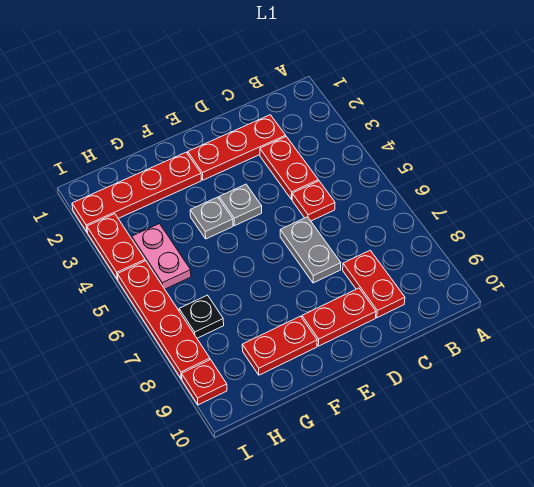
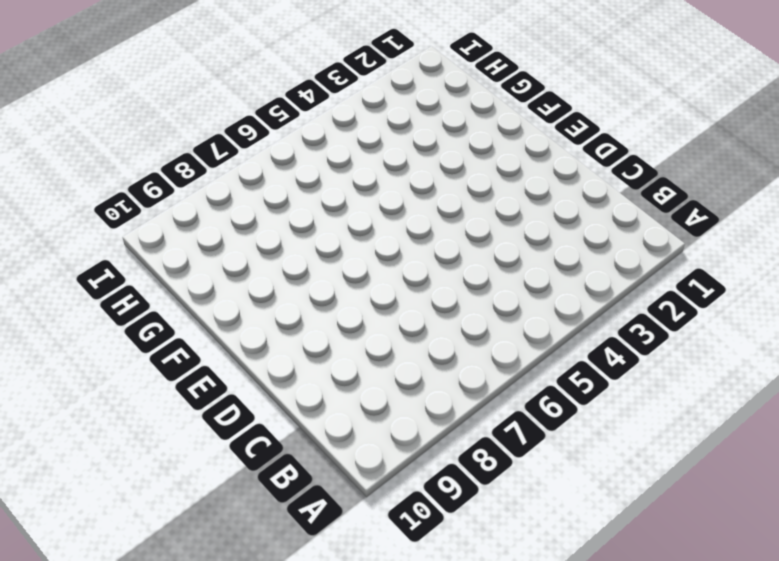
none -> red plate C2:E2 level 1
none -> red plate C3:C4 level 1
none -> red plate C5 level 1

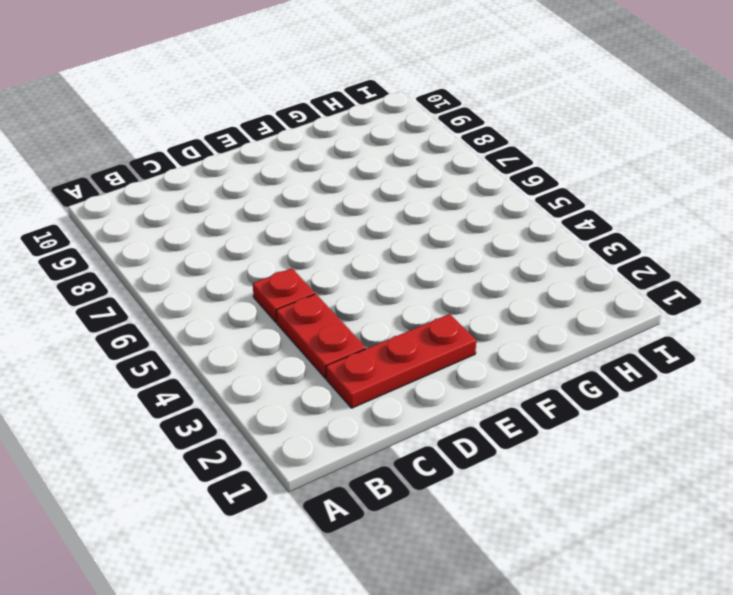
none -> red plate C8:C9 level 1
none -> grey plate D6:D7 level 1
none -> red plate D9:E9 level 1

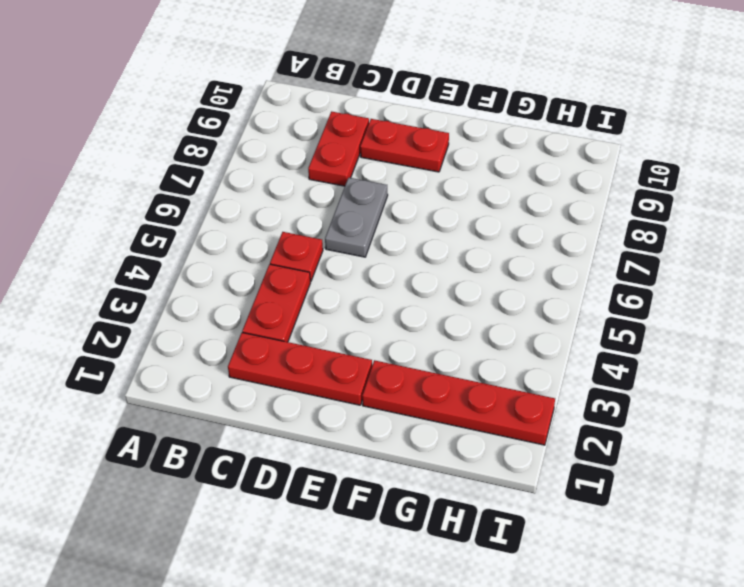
none -> grey plate E4 level 1
none -> grey plate F4 level 1
none -> red plate F9:G9 level 1

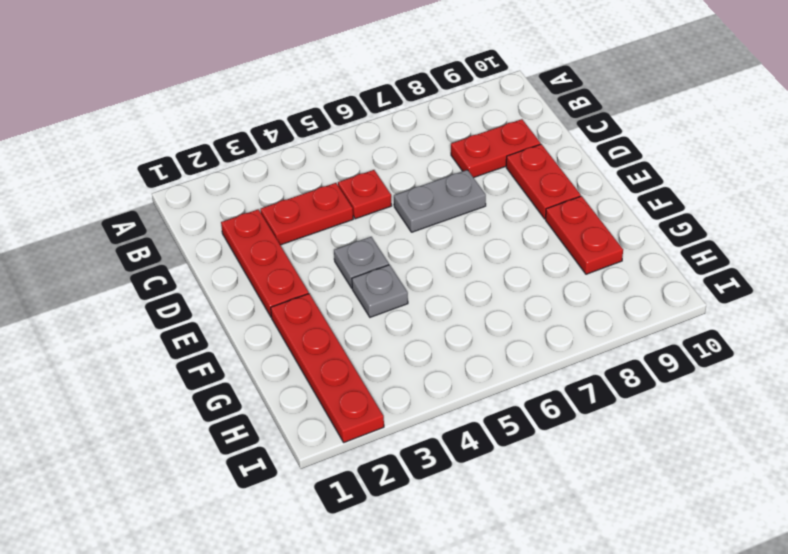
none -> pink plate H4:H5 level 1
none -> black plate H7 level 1
none -> red plate I3:I4 level 1

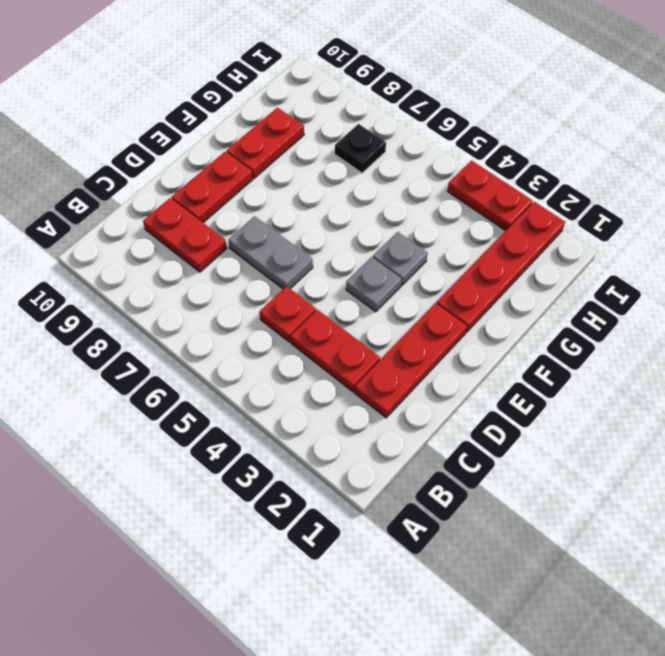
none -> pink plate H4:H5 level 1
none -> red plate I5:I8 level 1
none -> red plate I9 level 1

